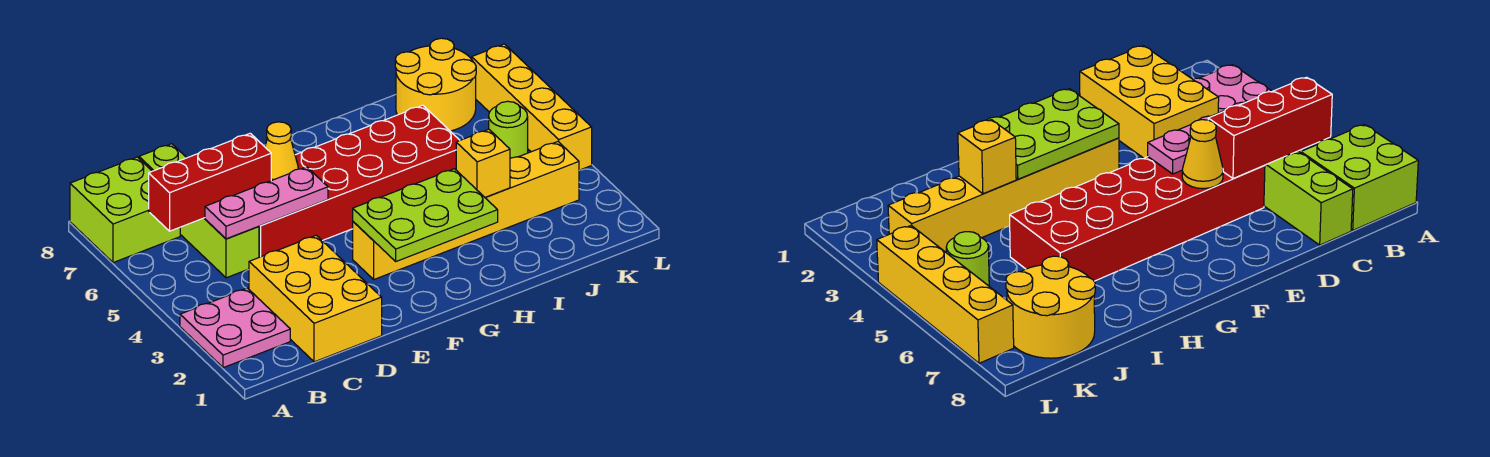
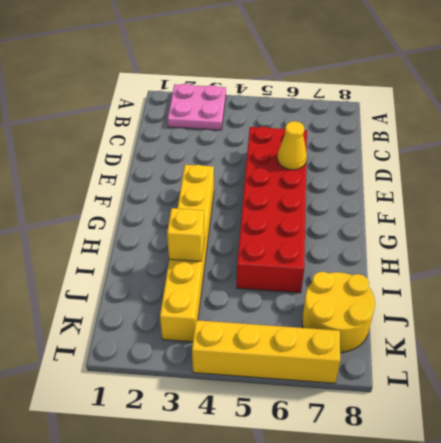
none -> lime brick A7:B8 level 1
none -> yellow brick C1:D3 level 1
none -> lime brick C5:C8 level 1

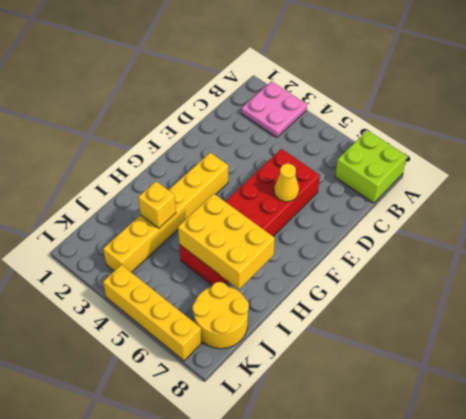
yellow brick H5:I7 level 2 -> yellow brick C1:D3 level 1
none -> lime brick C5:C8 level 1
none -> lime round brick K5 level 1
none -> red brick B6:D6 level 2

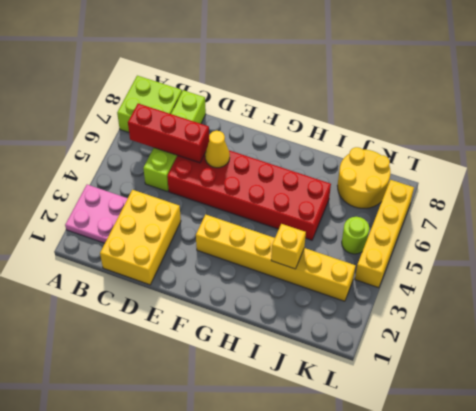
none -> pink plate C5:E5 level 2
none -> lime plate F2:H3 level 2

